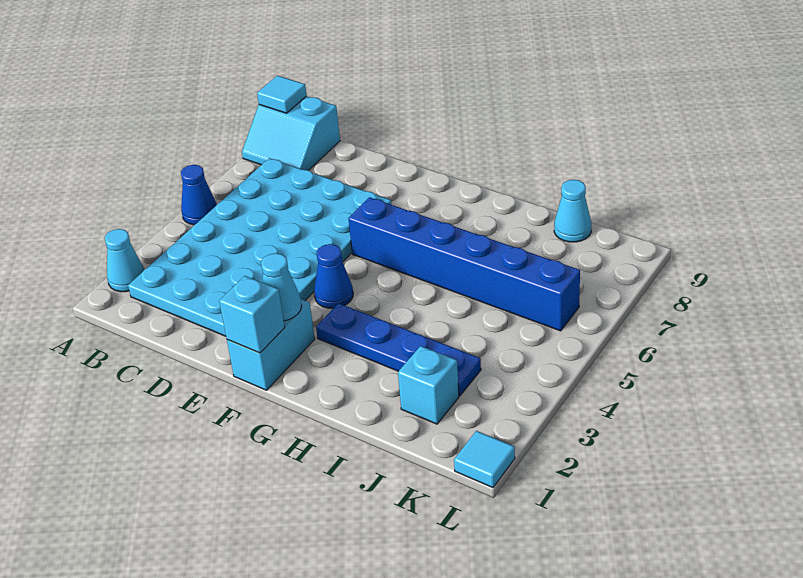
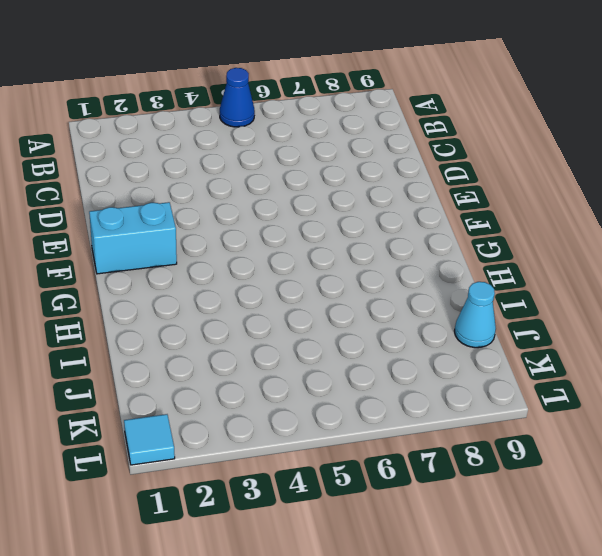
none -> cyan cone A2 level 1
none -> cyan slope A8:B9 level 1 top 9
none -> cyan plate B2:E7 level 1

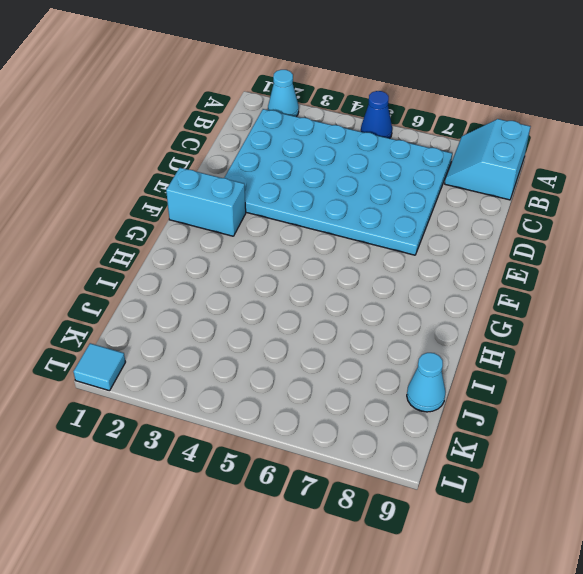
none -> blue cone F4 level 1
none -> blue brick F6:K6 level 1
none -> blue plate G3:J3 level 1

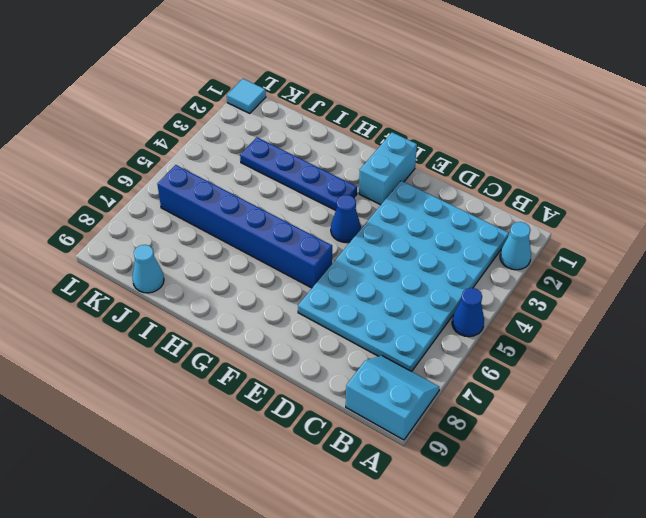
none -> cyan brick J2 level 1
none -> cyan tile A9 level 2
none -> cyan brick F1 level 2

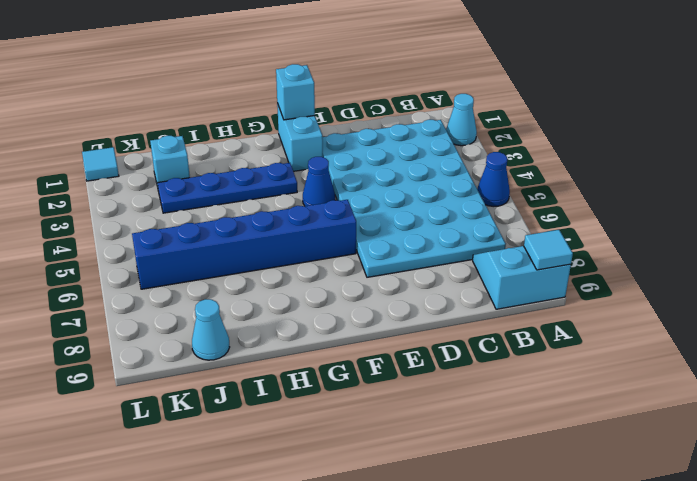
none -> cyan cone F2 level 2

